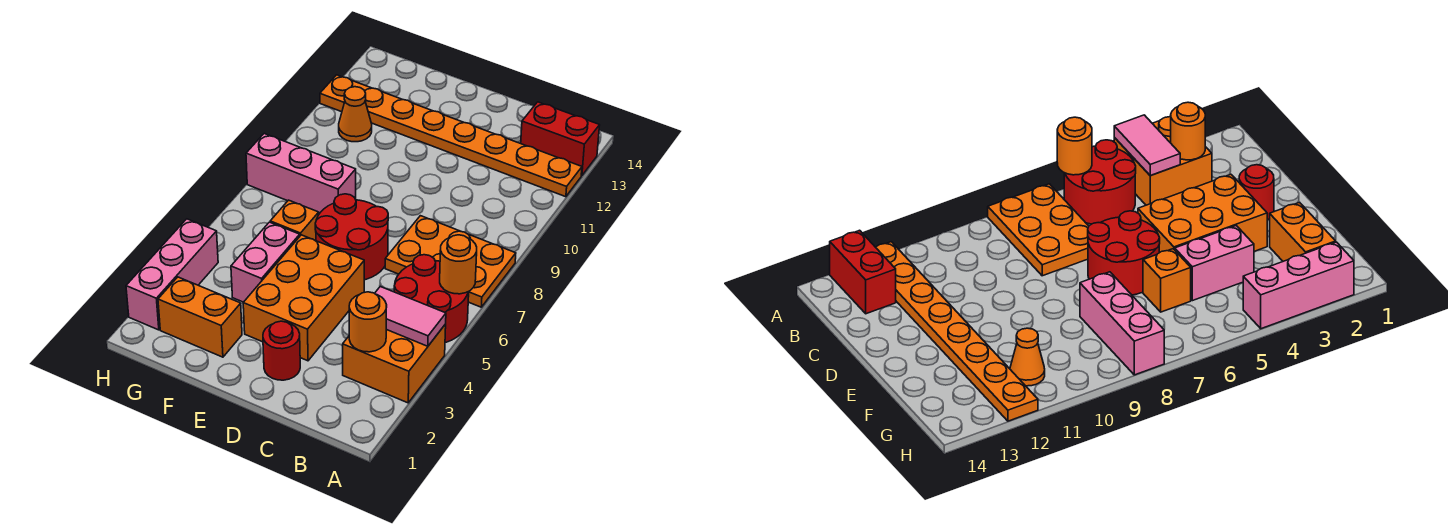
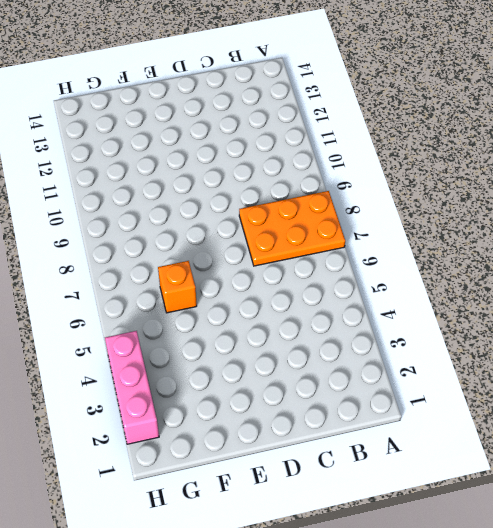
none -> orange brick A3:B4 level 1
none -> red round brick A5:B6 level 1
none -> orange plate A12:H12 level 1

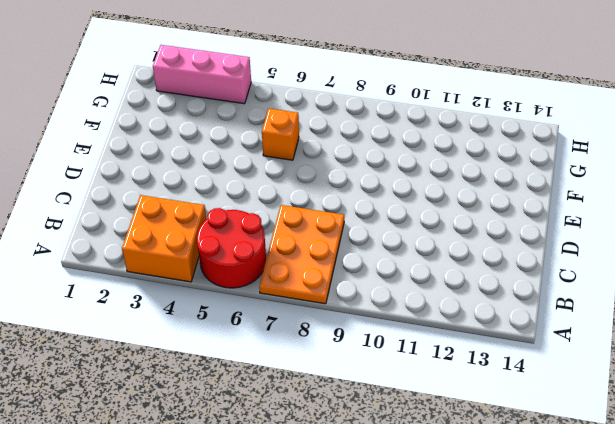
none -> orange plate A12:H12 level 1
none -> red brick A13:B13 level 1
none -> red round brick D2 level 1

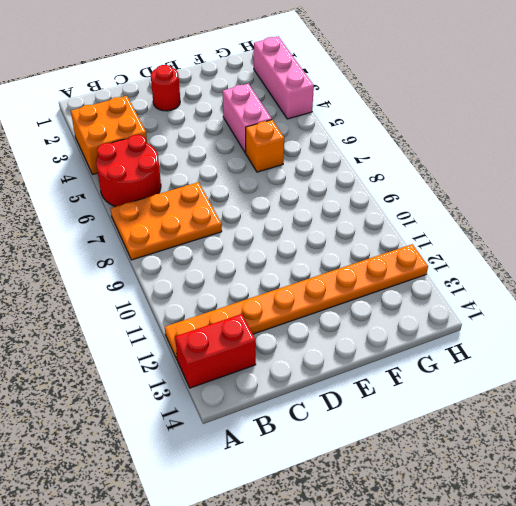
none -> orange brick D3:E5 level 1
none -> red round brick D6:E7 level 1
none -> orange brick F2:G2 level 1

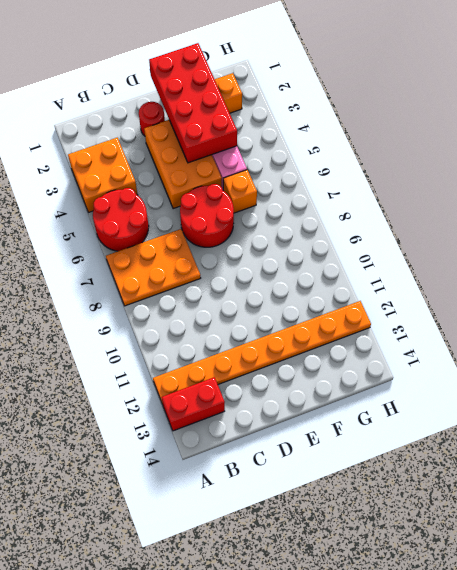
red brick E1:F4 level 2 -> none
none -> pink brick F8:H8 level 1
none -> orange cone G11 level 1
none -> pink brick H2:H4 level 1

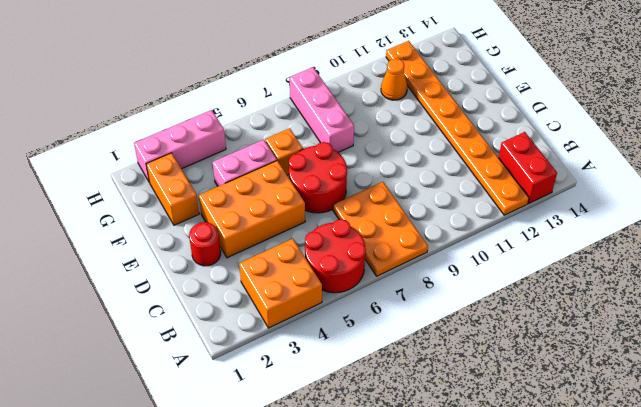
none -> pink tile A4:B4 level 2
none -> orange round brick A6 level 2
none -> orange round brick B3 level 2

